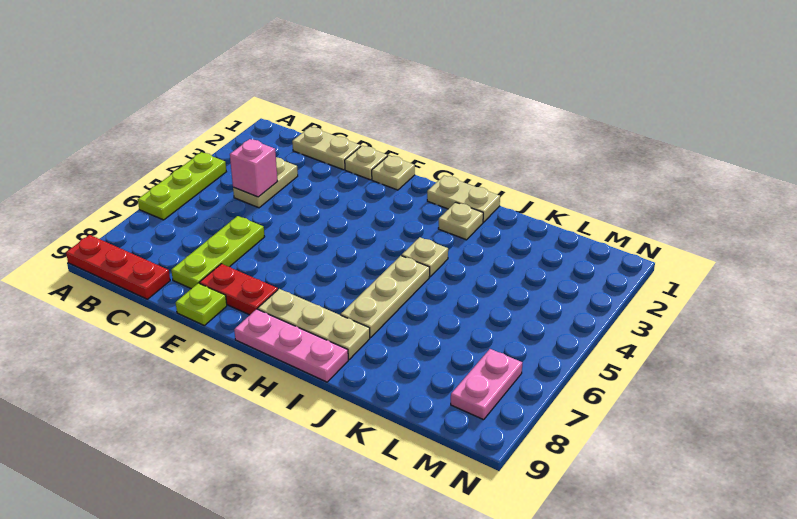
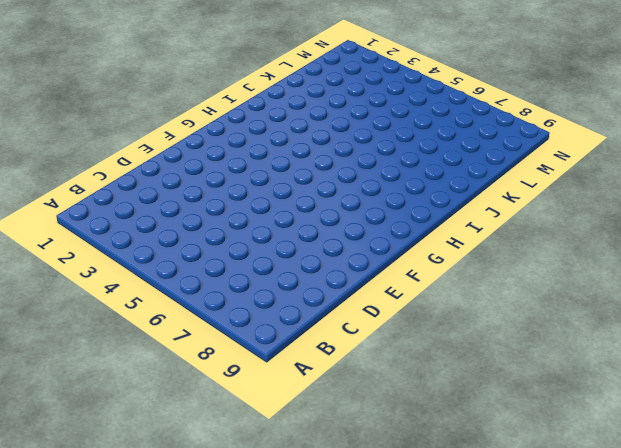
none -> lime plate A4:A6 level 1
none -> red plate A9:C9 level 1
none -> tan plate C1:D1 level 1

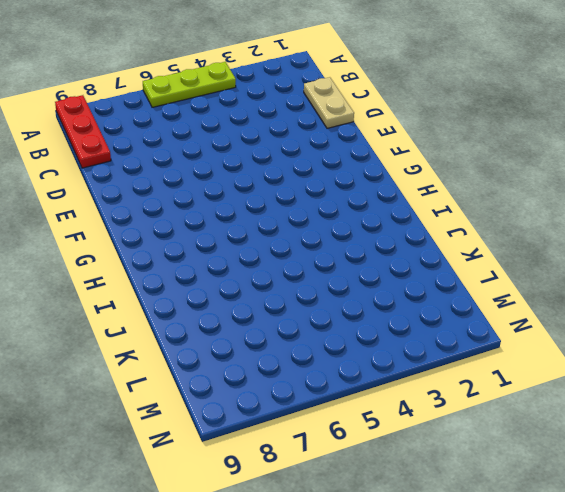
none -> tan plate C3:C4 level 1
none -> lime plate D6:D8 level 1
none -> tan plate E1 level 1

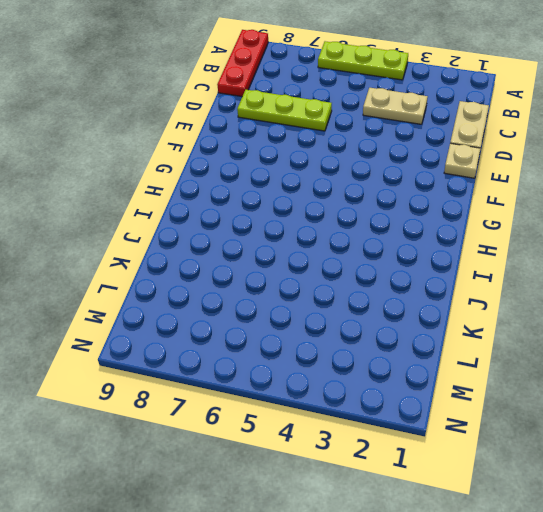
none -> red plate E8:F8 level 1
none -> lime plate E9 level 1
none -> tan plate F1 level 1

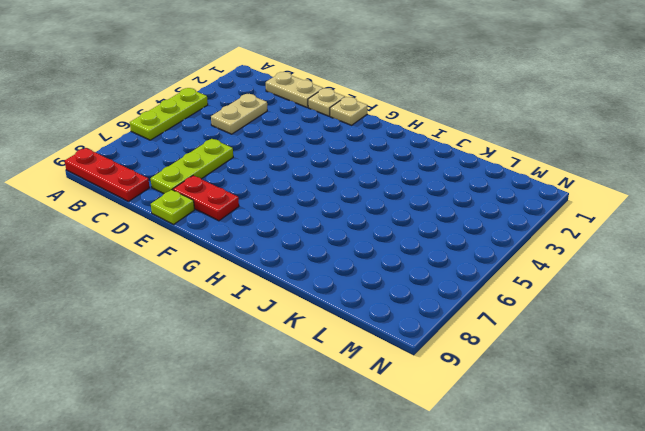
none -> tan plate G8:I8 level 1
none -> pink plate G9:I9 level 1
none -> tan plate H1:I1 level 1

